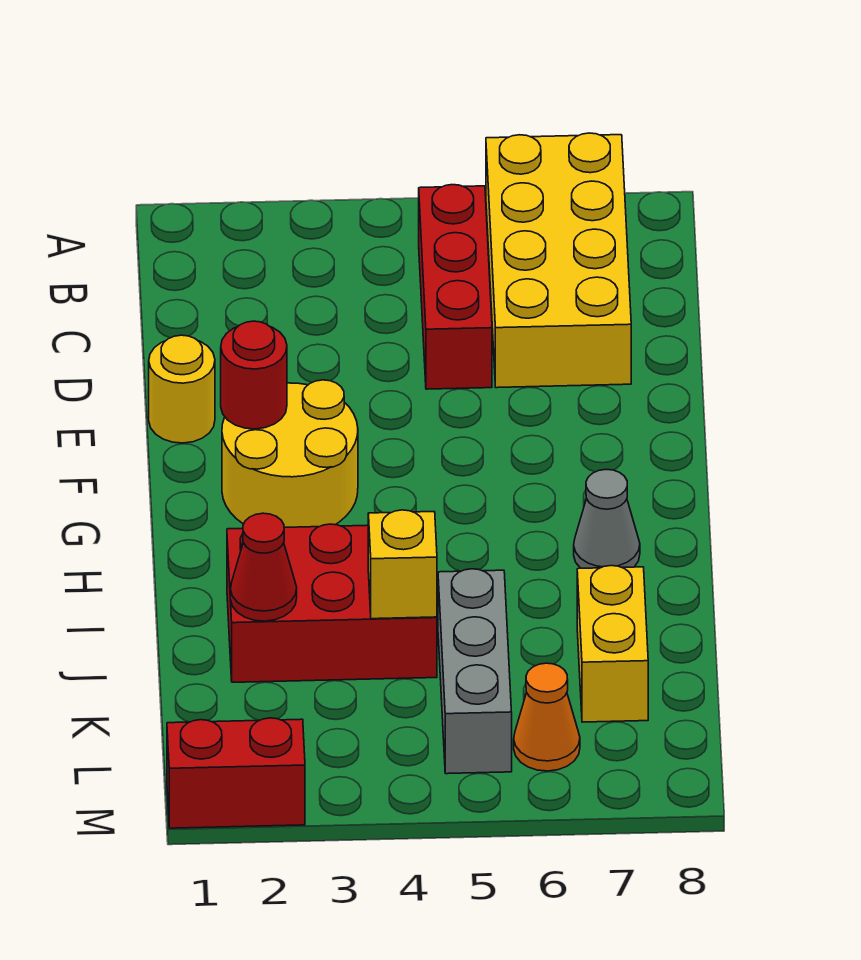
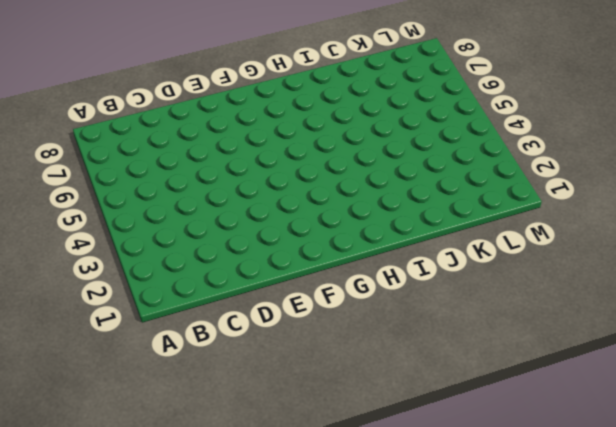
none -> yellow brick A6:D7 level 1
none -> red brick B5:D5 level 1
none -> yellow round brick E1 level 1

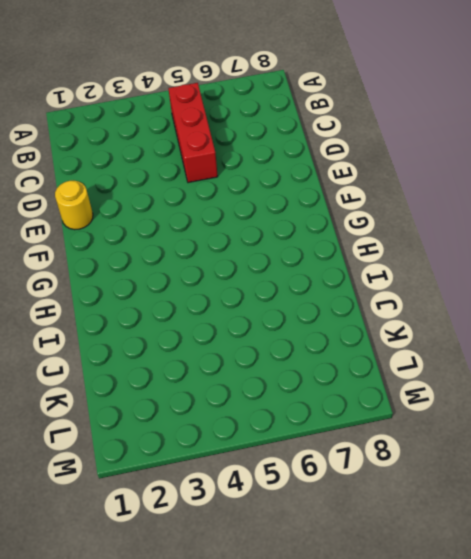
none -> yellow brick A6:D7 level 1
none -> yellow round brick F2:G3 level 1
none -> grey cone H7 level 1

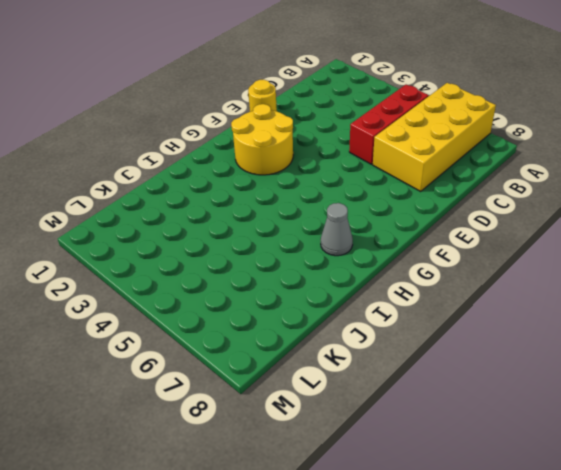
none -> red brick I2:J4 level 1
none -> grey brick J5:L5 level 1
none -> yellow brick J7:K7 level 1

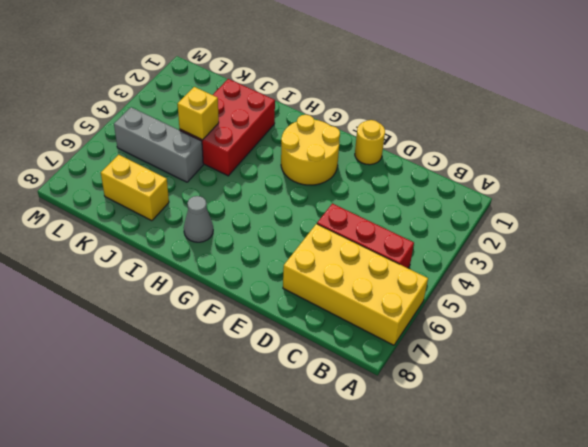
none -> orange cone L6 level 1
none -> red brick M1:M2 level 1
none -> red round brick F2 level 2

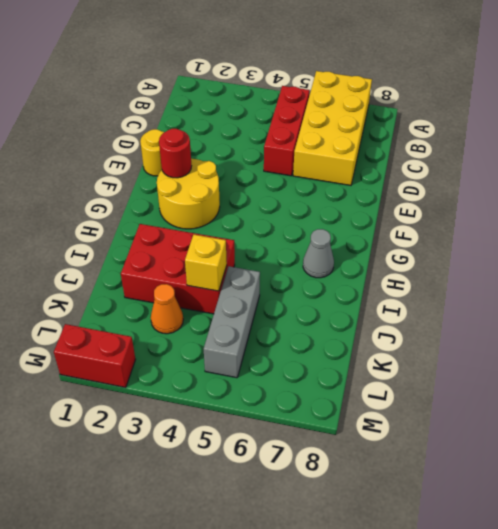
orange cone K3 level 1 -> orange cone L6 level 1
none -> yellow brick J7:K7 level 1
none -> red cone J2 level 2

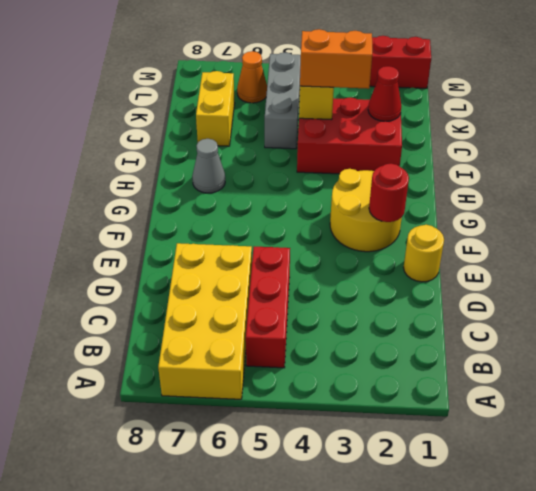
orange brick J3:J4 level 3 -> none

